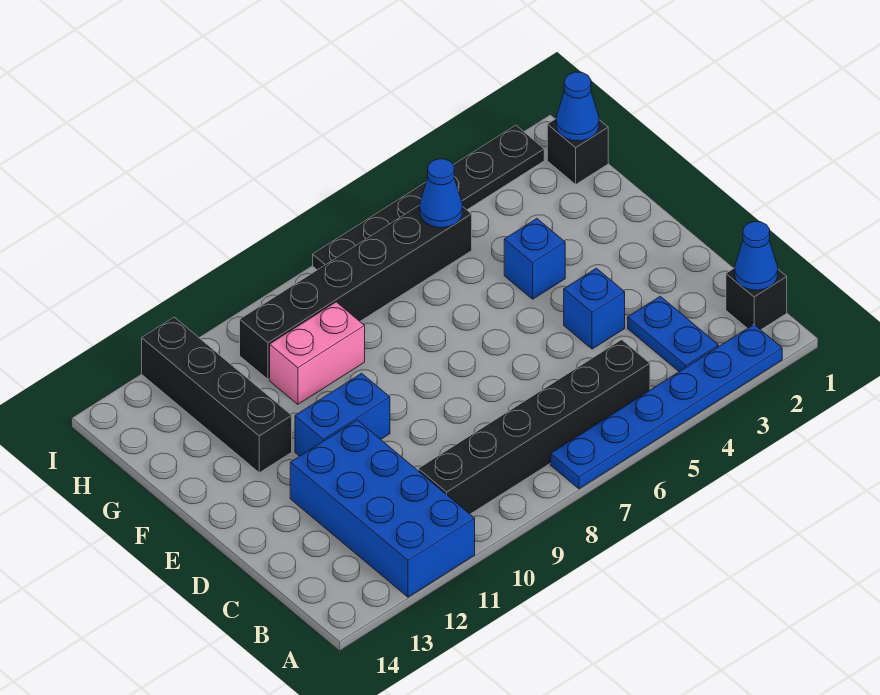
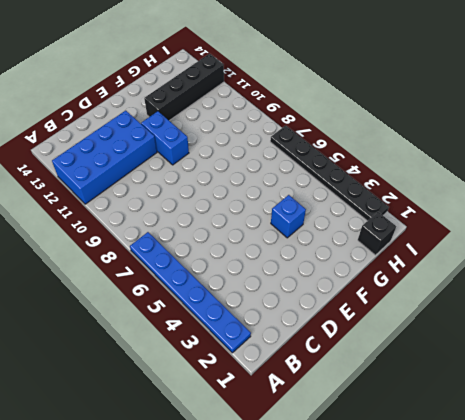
none -> black brick B1 level 1
none -> blue plate B3:C3 level 1
none -> black brick B5:B10 level 1

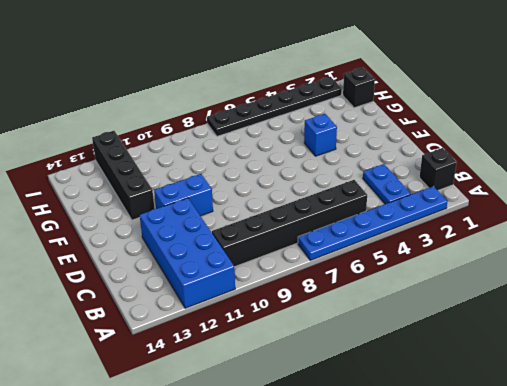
none -> blue brick D4 level 1
none -> pink brick G9:G10 level 1
none -> black brick H5:H10 level 1

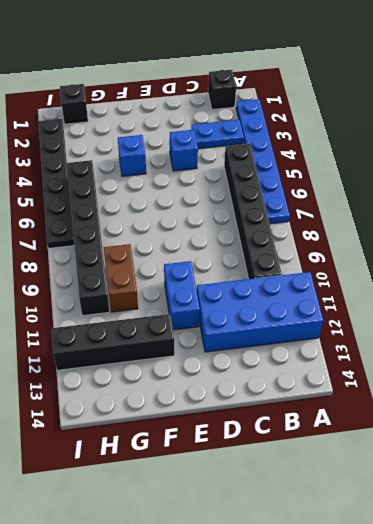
brown brick G9:G10 level 1 -> pink brick G9:G10 level 1
none -> blue cone B1 level 2
none -> blue cone H1 level 2
none -> blue cone H5 level 2

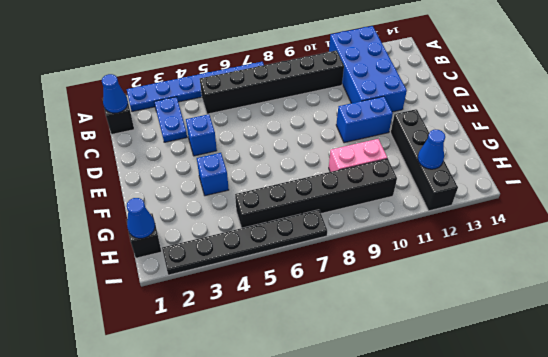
blue cone H12 level 2 -> blue cone H5 level 2

